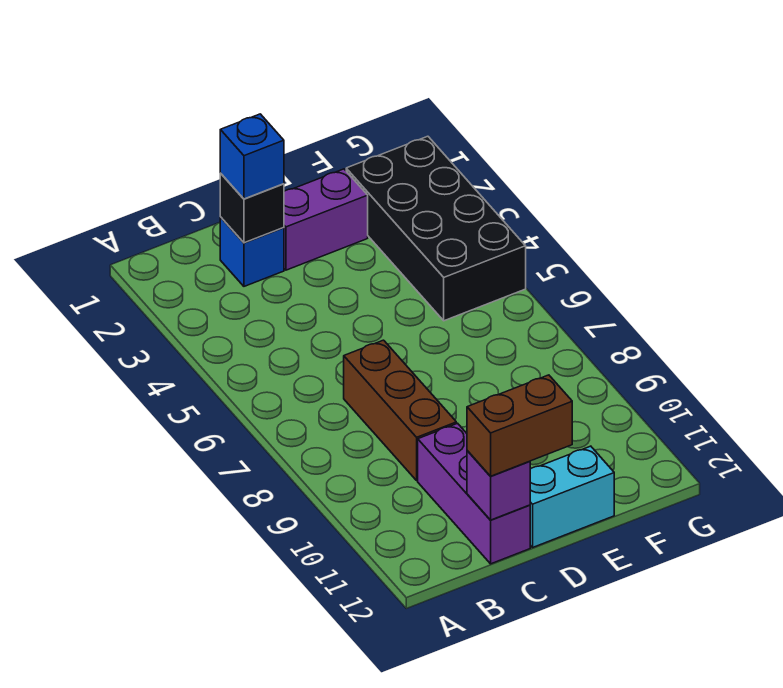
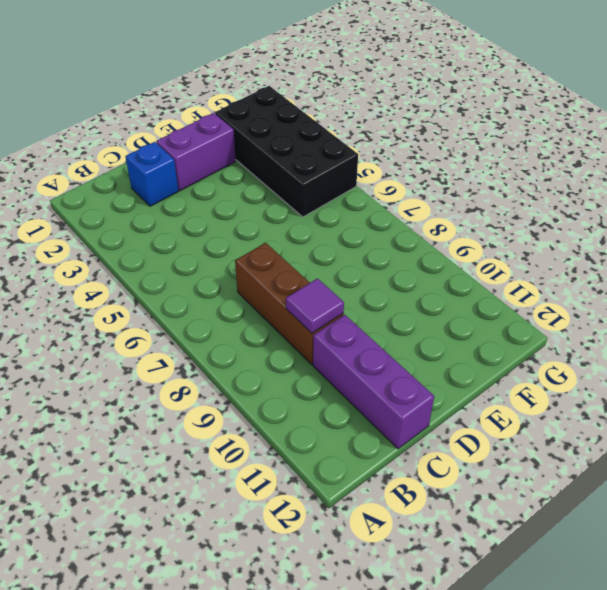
purple tile C9 level 2 -> none
none -> cyan brick D12:E12 level 1
none -> black brick C2 level 2

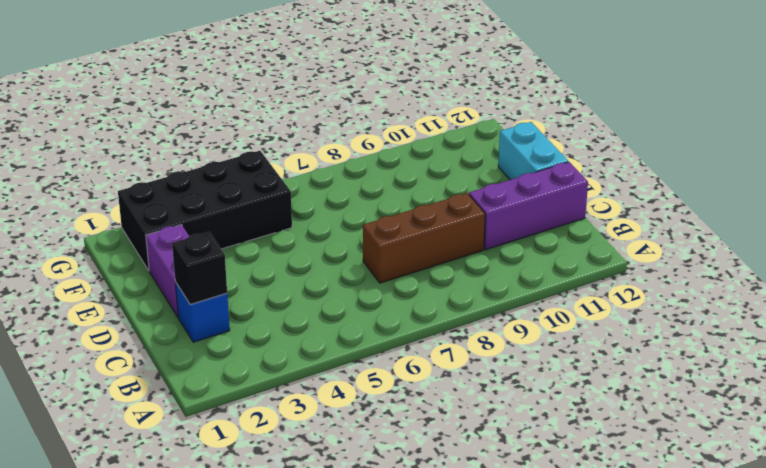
none -> purple brick C12 level 2
none -> blue brick C2 level 3

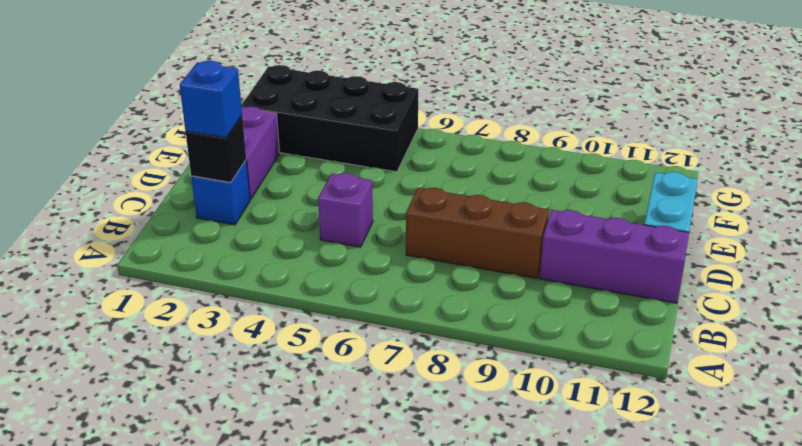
purple brick C5 level 1 -> purple brick C12 level 2
none -> brown brick C12:D12 level 3

